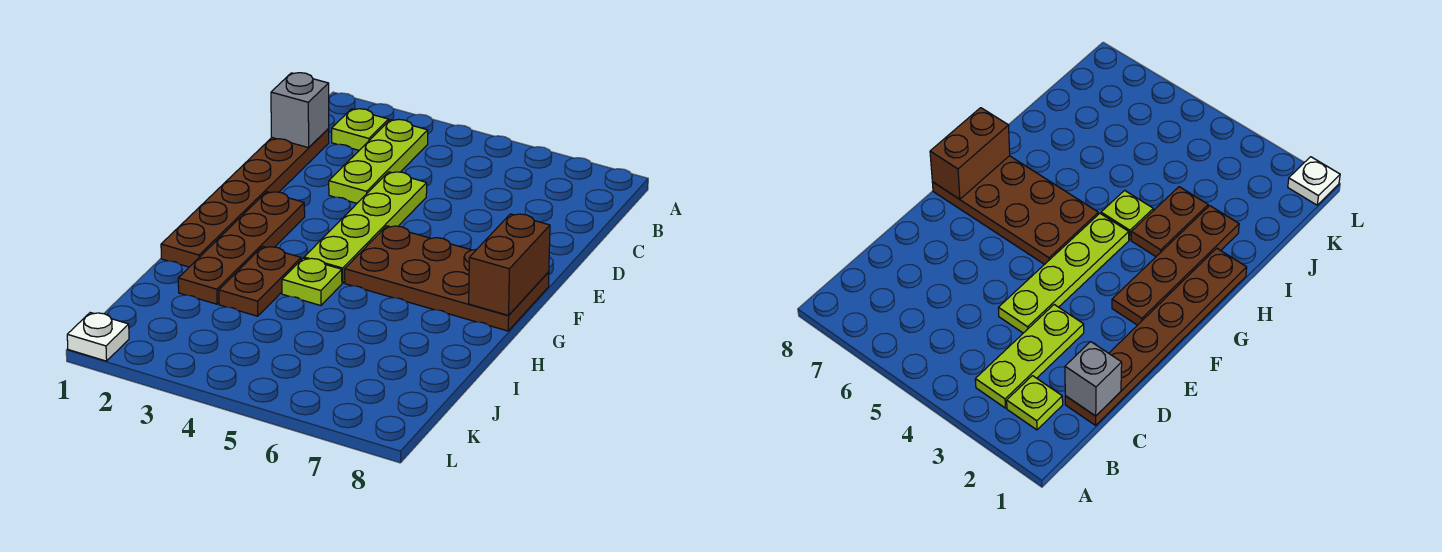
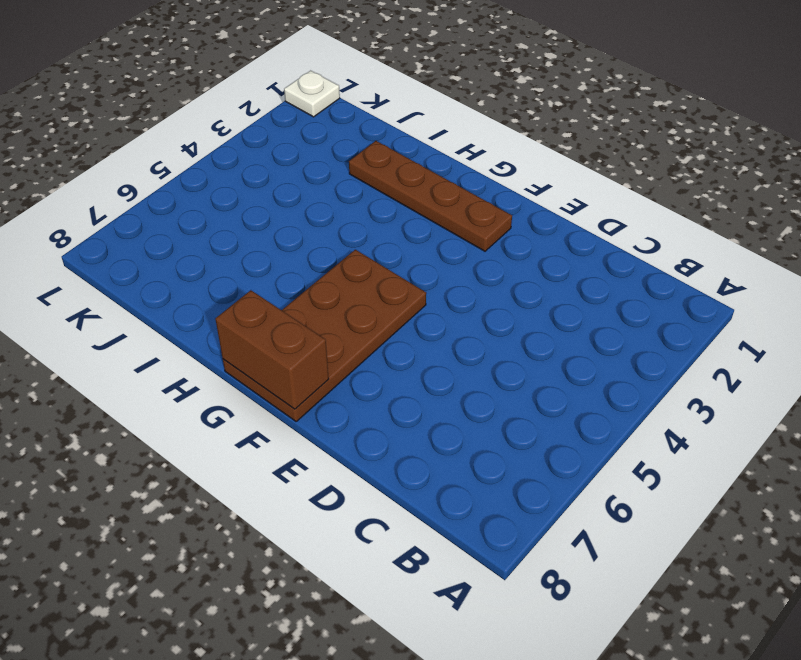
none -> lime plate B2 level 1
none -> lime plate B3:D3 level 1

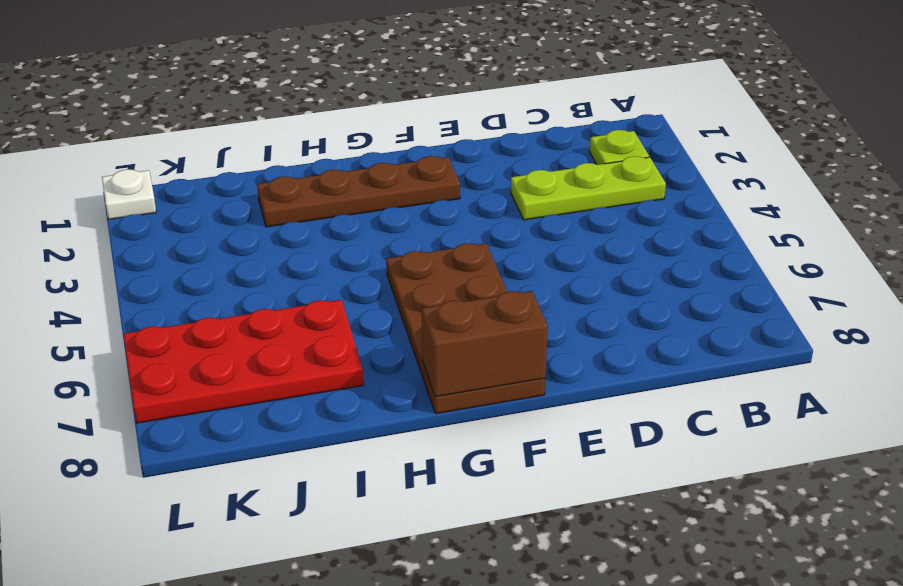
red plate I6:L7 level 1 -> none
none -> brown plate C1:H1 level 1
none -> lime plate D4:G4 level 1

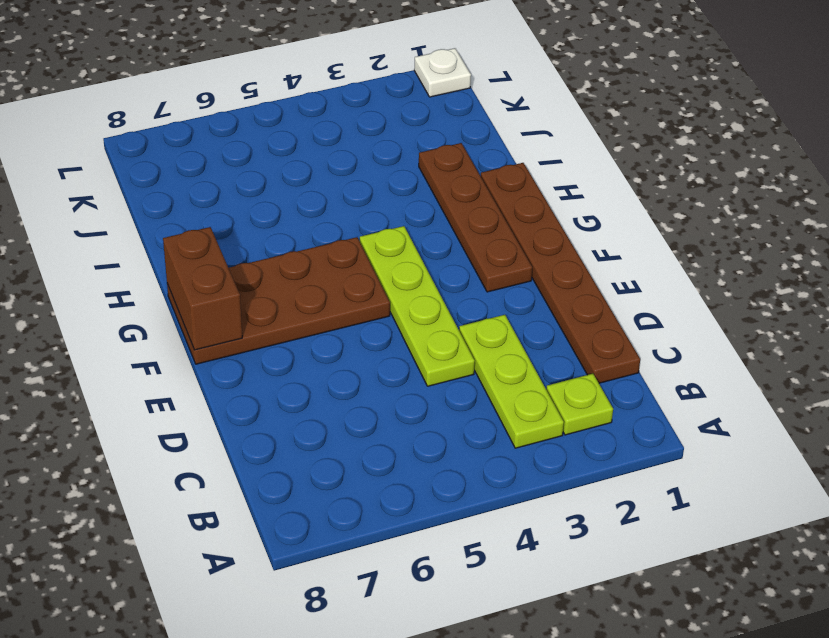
none -> brown plate H3:I3 level 1
none -> lime plate H4 level 1

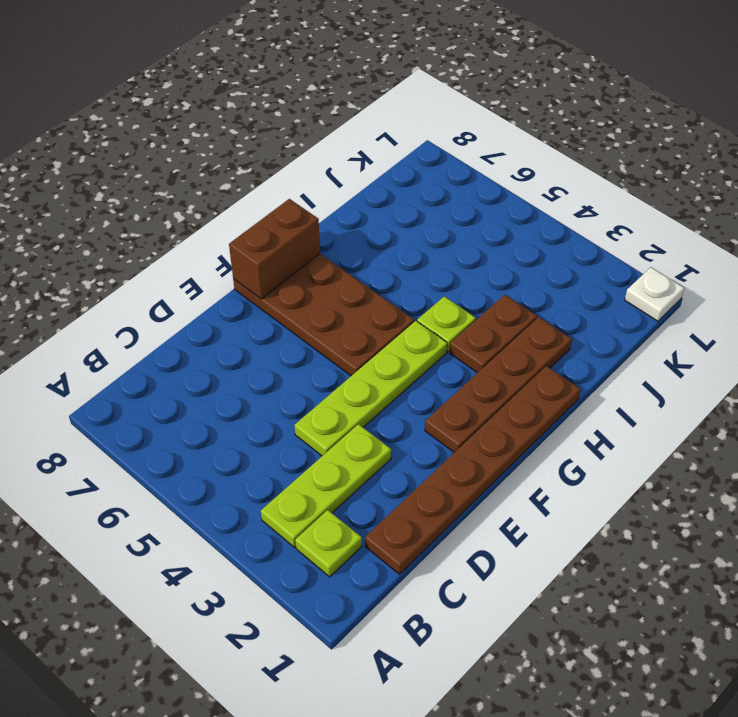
none -> grey brick C1 level 2

